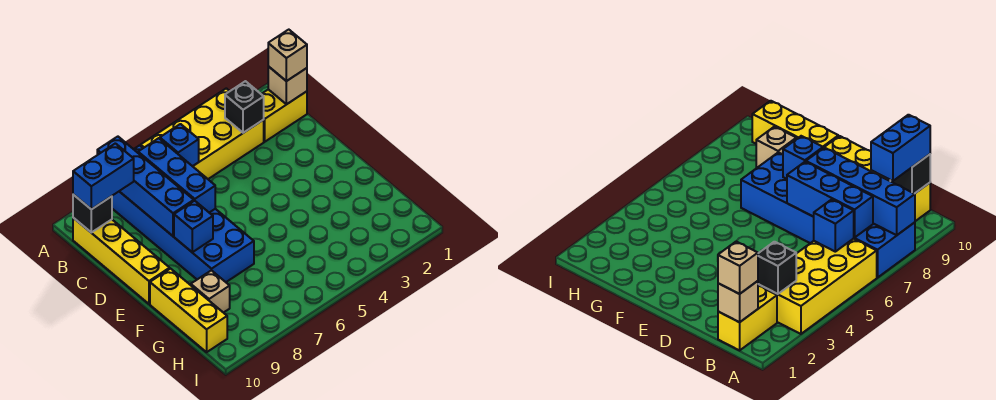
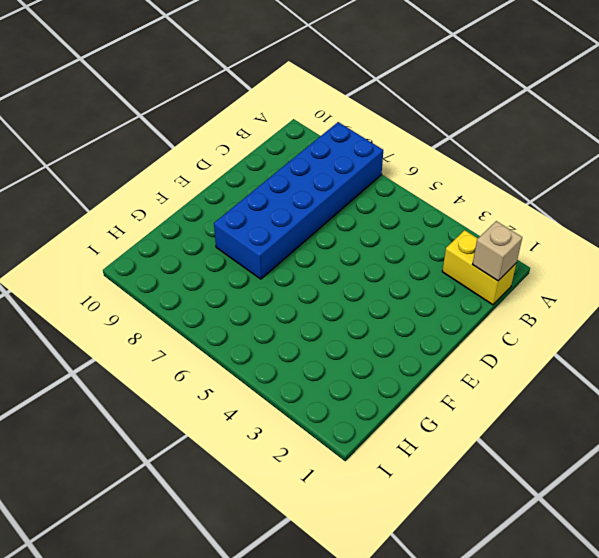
none -> yellow brick A3:B6 level 1
none -> yellow brick B10:E10 level 1
none -> yellow brick F10:H10 level 1

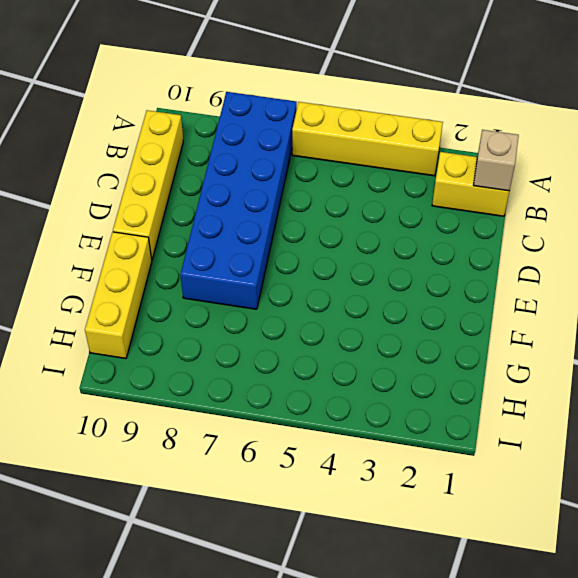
yellow brick A3:A6 level 1 -> yellow brick A3:B6 level 1
none -> tan brick G9 level 1
none -> blue brick A8:D8 level 2
none -> black brick B3 level 2

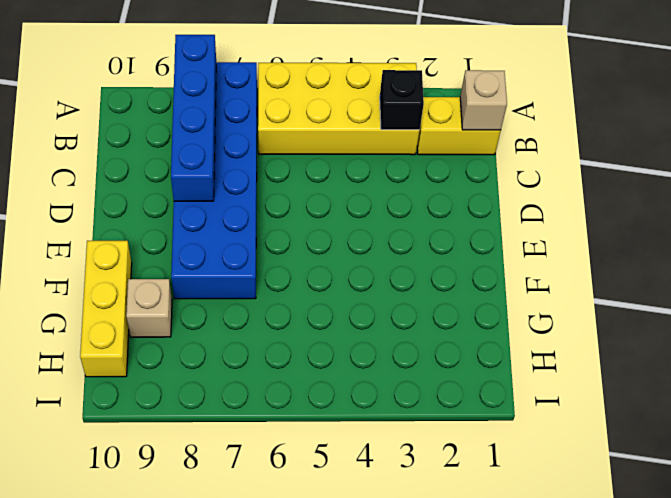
none -> yellow brick B10:E10 level 1
none -> blue brick B6 level 2
none -> blue brick B7:D7 level 2

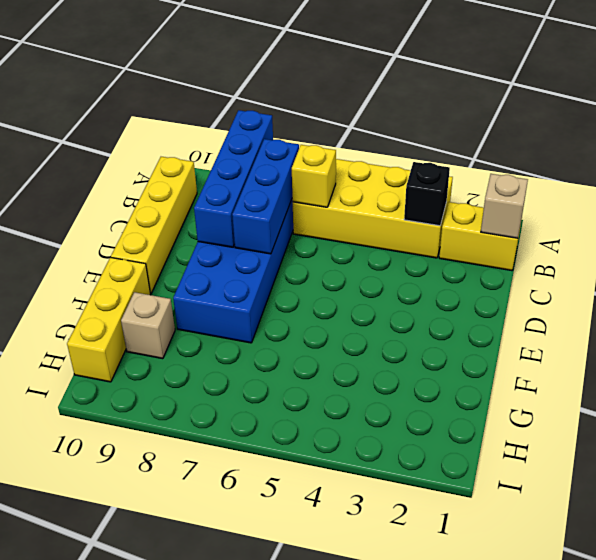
yellow brick B6 level 2 -> blue brick B6 level 2
none -> black brick B10 level 2
none -> blue brick E8 level 2
none -> tan brick B1 level 3

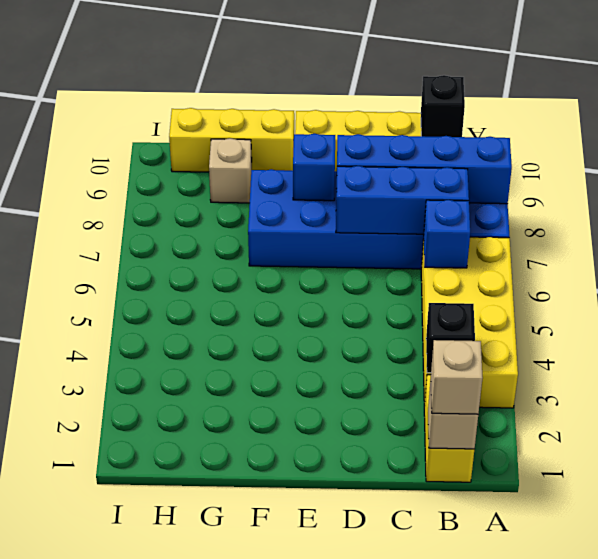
none -> blue brick B9:B10 level 3

